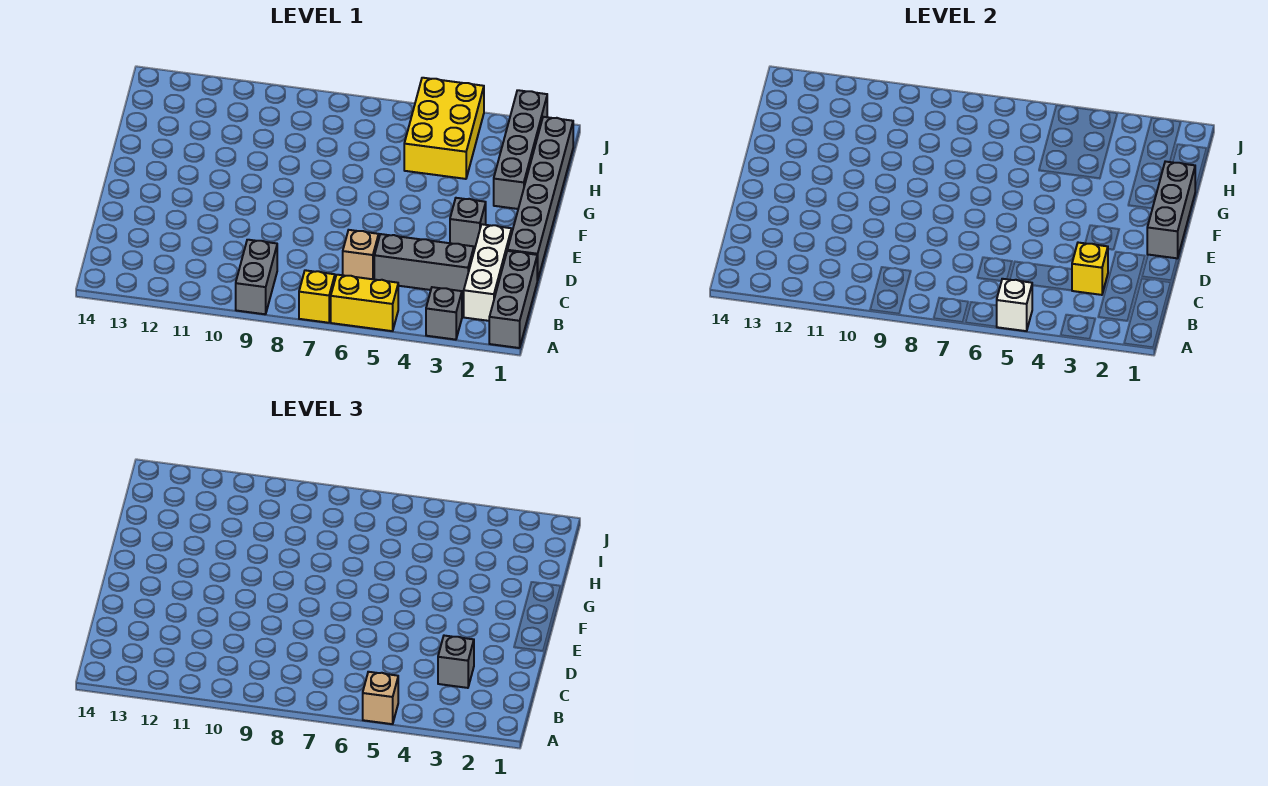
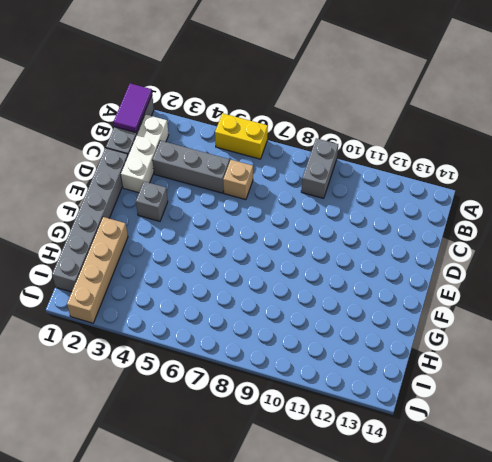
purple tile A1:B1 level 2 -> none
tan brick G2:J2 level 1 -> grey brick G2:J2 level 1
none -> grey brick A3 level 1
none -> yellow brick A7 level 1
none -> yellow brick H4:J5 level 1

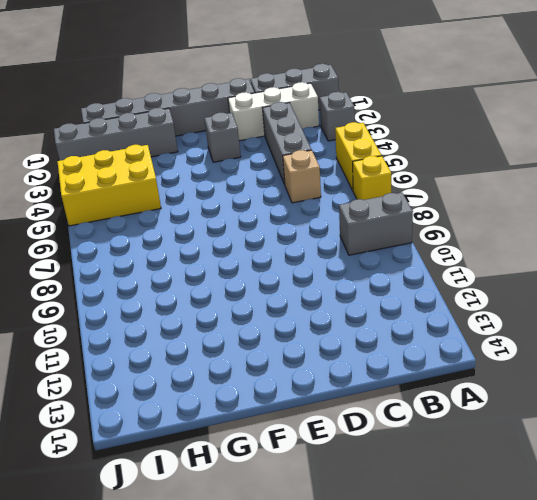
none -> white brick A5 level 2
none -> yellow brick C3 level 2
none -> grey brick E1:G1 level 2

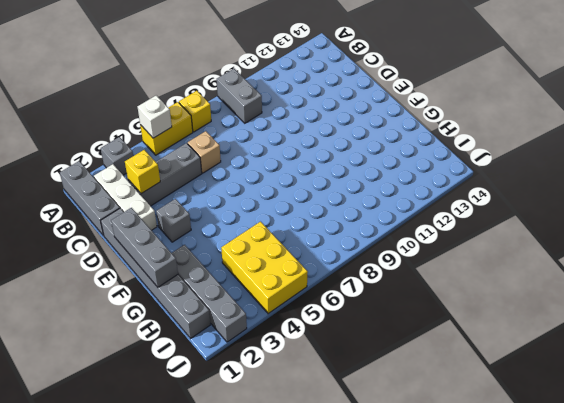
none -> tan brick A5 level 3
none -> grey brick C3 level 3

